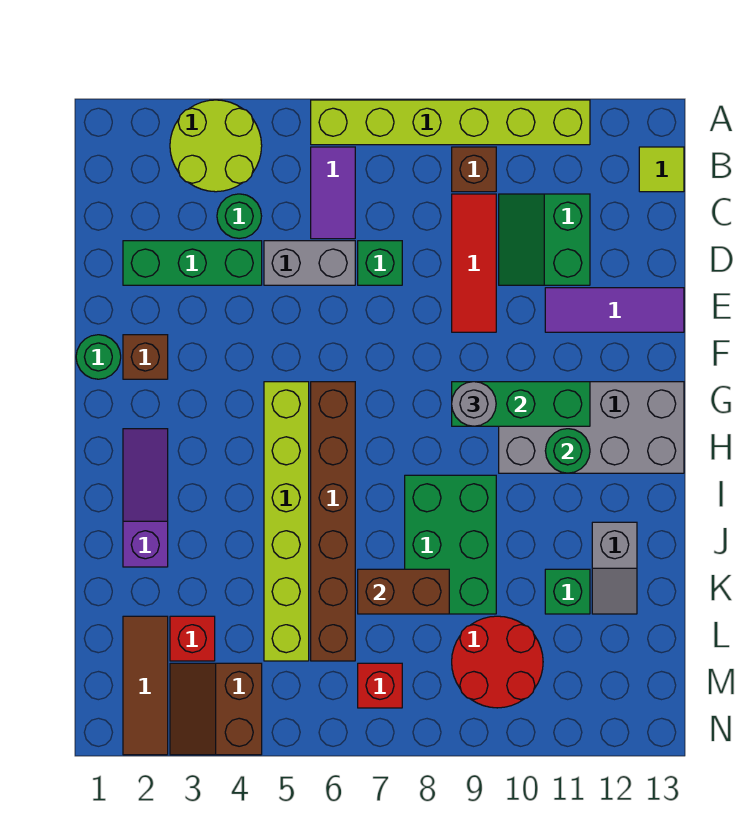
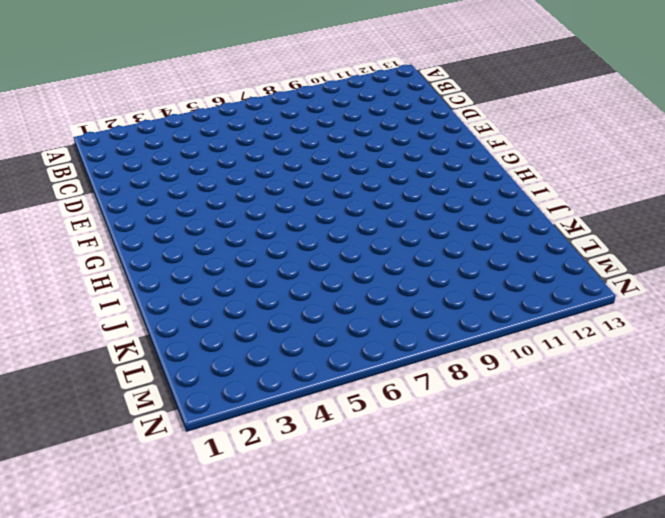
none -> lime round brick A3:B4 level 1
none -> lime brick A6:A11 level 1
none -> purple tile B6:C6 level 1
none -> brown brick B9 level 1

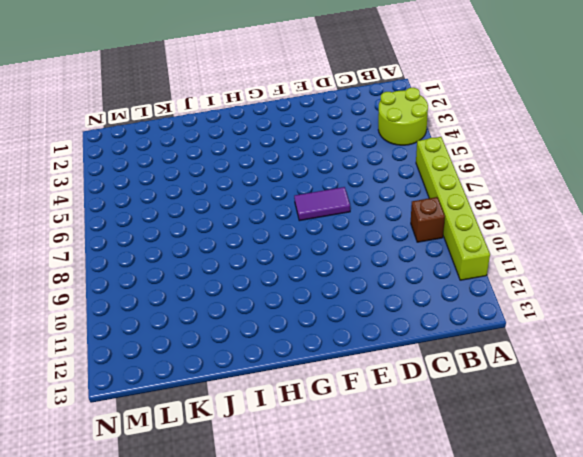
purple tile E7:F7 level 1 -> purple tile B6:C6 level 1
none -> lime tile B13 level 1
none -> green round brick C4 level 1
none -> red tile C9:E9 level 1
none -> green slope C10:D11 level 1 top 11

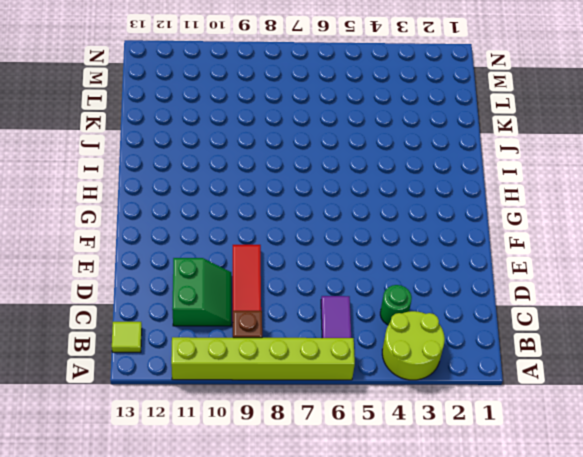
none -> green brick D2:D4 level 1
none -> grey brick D5:D6 level 1
none -> green brick D7 level 1
none -> purple tile E11:E13 level 1

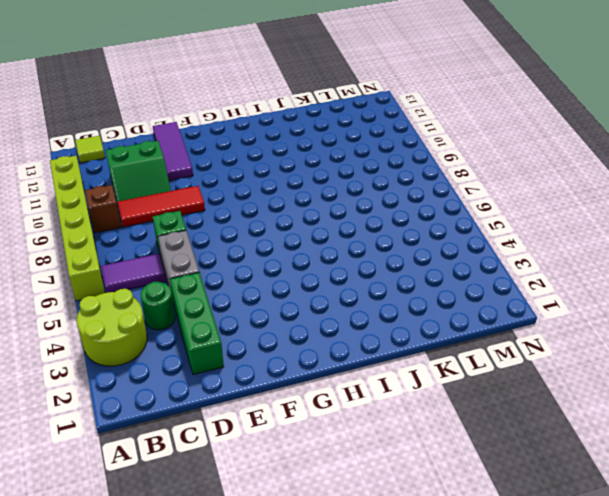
none -> green round brick F1 level 1
none -> brown brick F2 level 1
none -> lime brick G5:L5 level 1
none -> brown brick G6:L6 level 1

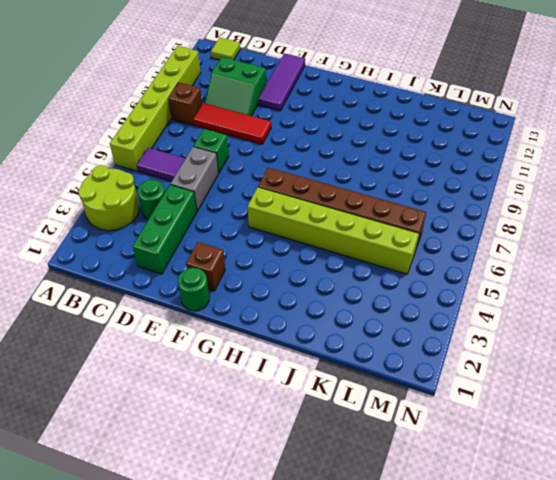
none -> grey brick G10:H13 level 1
none -> purple slope H2:J2 level 1 top J
none -> green brick I8:K9 level 1
none -> grey slope J12:K12 level 1 top J

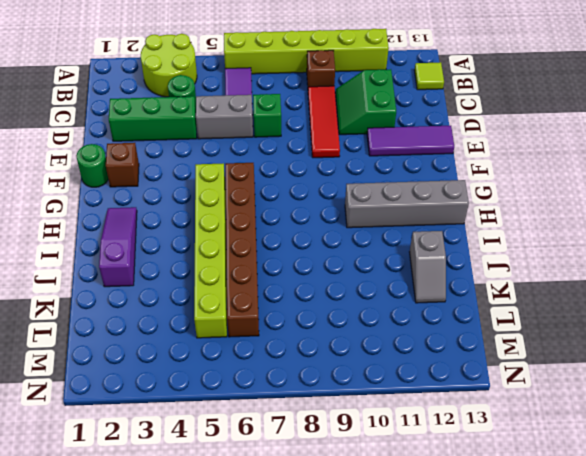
grey brick H10:H13 level 1 -> grey brick G10:H13 level 1
none -> green brick I8:K9 level 1
none -> green brick K11 level 1
none -> brown tile L2:N2 level 1
none -> red brick L3 level 1

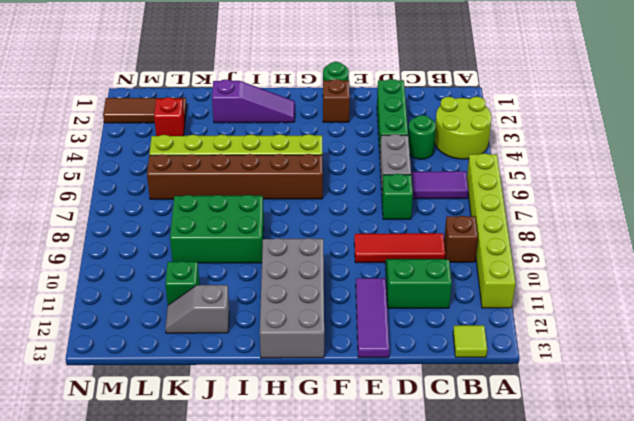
none -> red round brick L9:M10 level 1
none -> brown slope M3:N4 level 1 top 4
none -> red brick M7 level 1
none -> green brick G9:G11 level 2

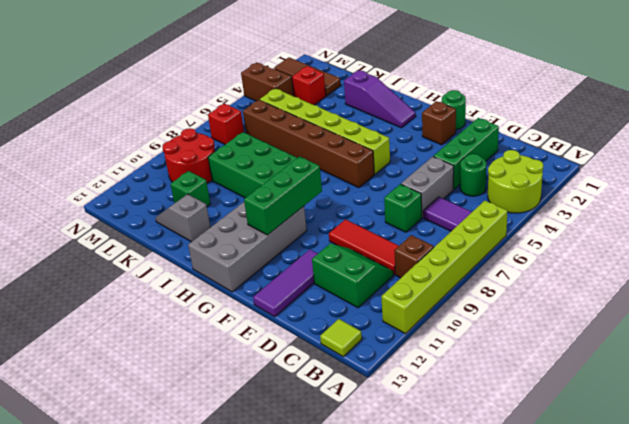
none -> green round brick H11 level 2
none -> brown brick K7:K8 level 2
none -> grey round brick G9 level 3

